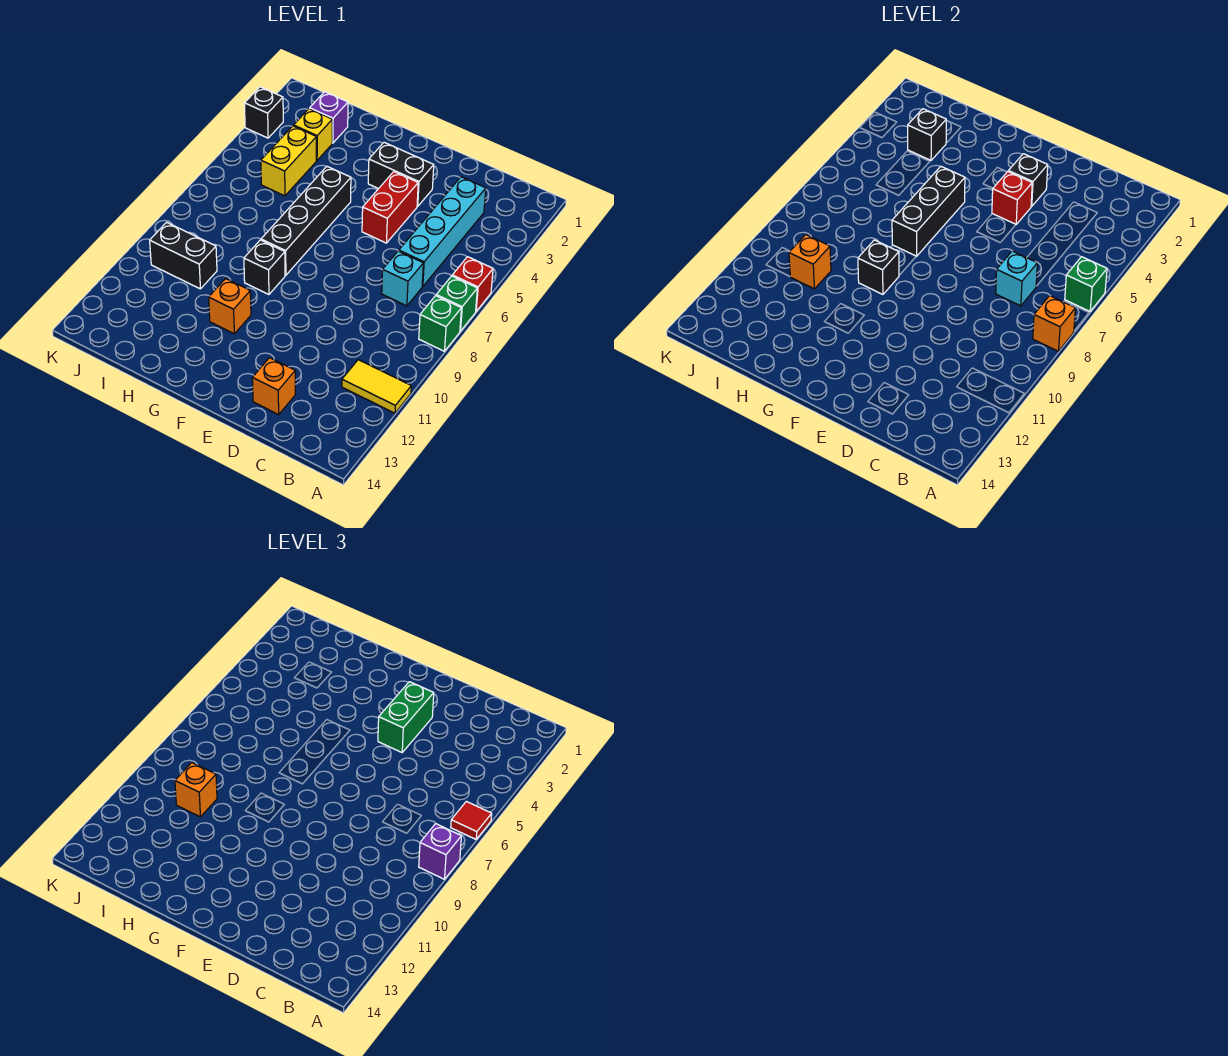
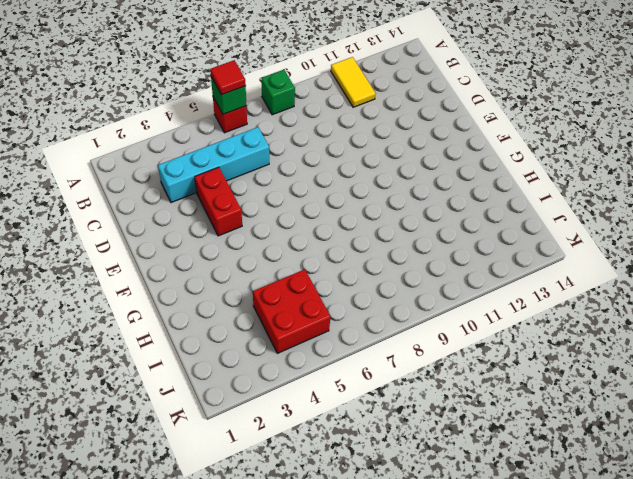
red brick D4:E4 level 1 -> red brick E4:E5 level 1
red brick I4:J5 level 1 -> yellow brick I4:I5 level 1
none -> green brick A7 level 1
none -> cyan brick C7 level 1
none -> orange brick D13 level 1
none -> black brick E3:F3 level 1

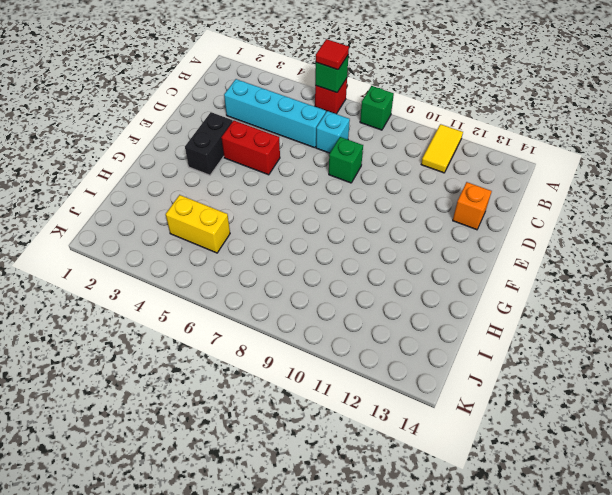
green brick D8 level 1 -> green brick A7 level 1
none -> black brick G5:G8 level 1
none -> black brick G9 level 1
none -> orange brick G11 level 1
none -> purple brick I2 level 1

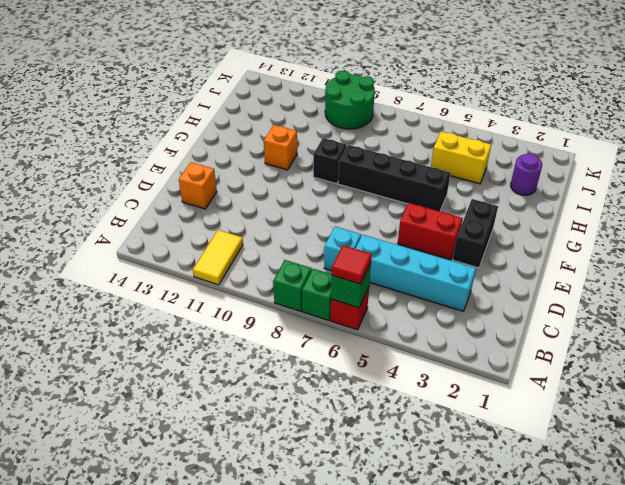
purple round brick I2 level 1 -> purple brick I2 level 1
green round brick J9:K10 level 1 -> black brick I10:J10 level 1
none -> yellow brick I3 level 1
none -> black brick K3 level 1
none -> orange brick A8 level 2
none -> cyan brick C7 level 2

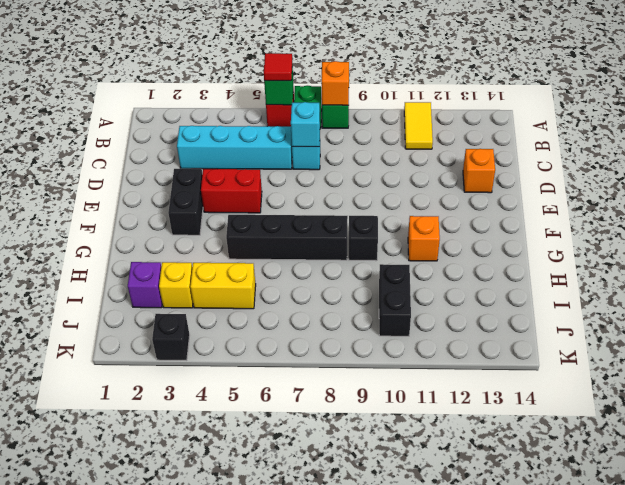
none -> black brick E3 level 2
none -> red brick E4 level 2
none -> black brick G5:G7 level 2
none -> black brick G9 level 2

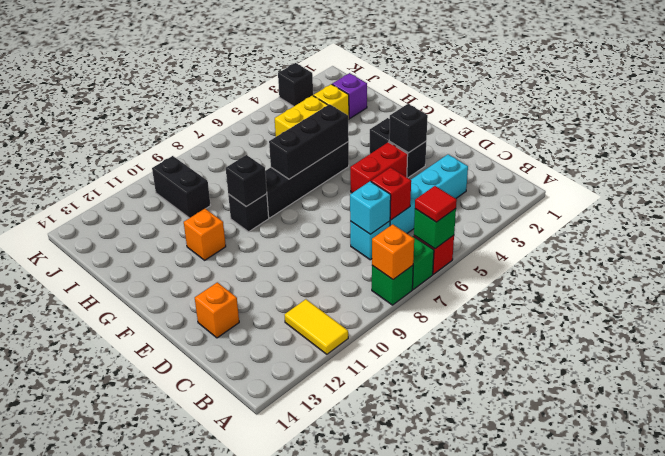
red brick C6 level 2 -> red brick E4 level 2
none -> black brick I3 level 2
none -> orange brick I10 level 2
none -> purple brick A8 level 3
none -> green brick E3:E4 level 3

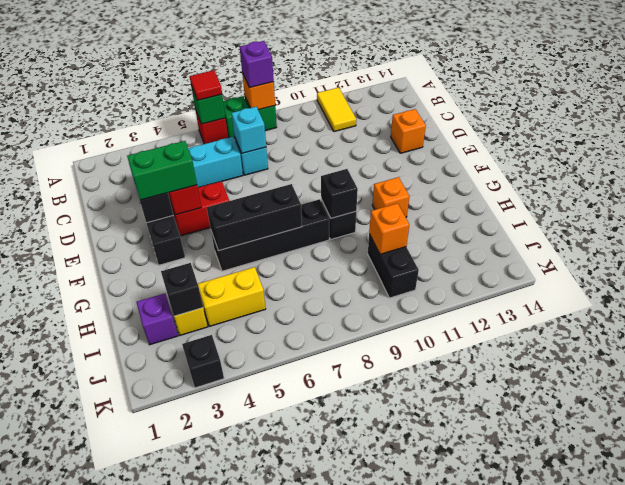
none -> orange brick I10 level 3

